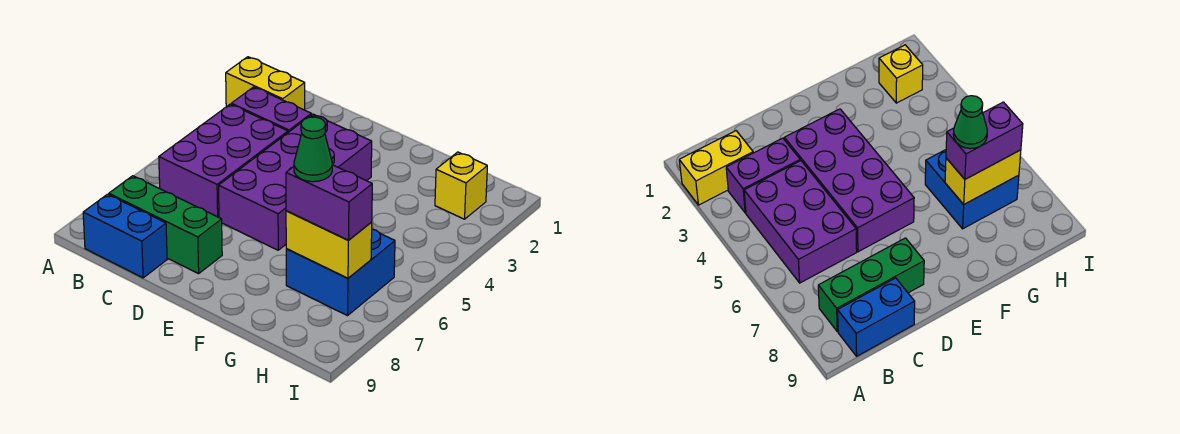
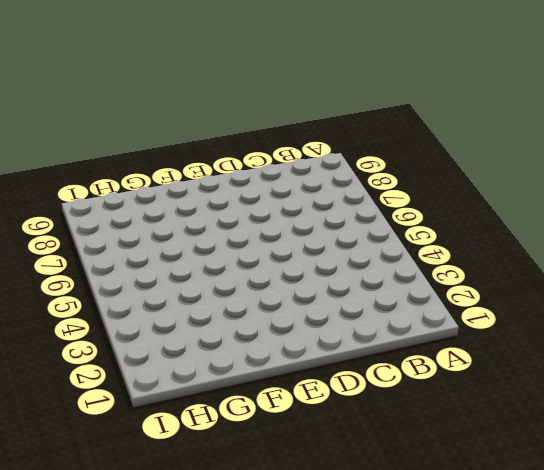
none -> yellow brick A2:B2 level 1
none -> purple brick B3:C3 level 1

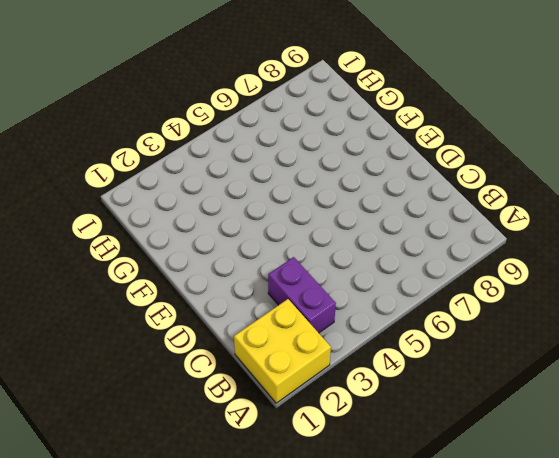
yellow brick A1:B2 level 1 -> yellow brick A2:B2 level 1
none -> purple brick B4:C6 level 1
none -> green brick B8:D8 level 1

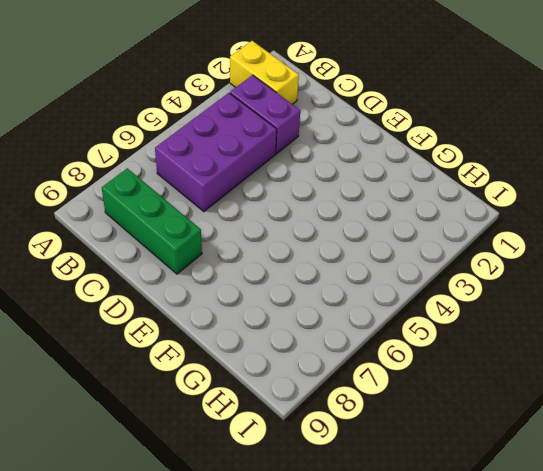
none -> blue brick B9:C9 level 1
none -> purple brick D3:E6 level 1

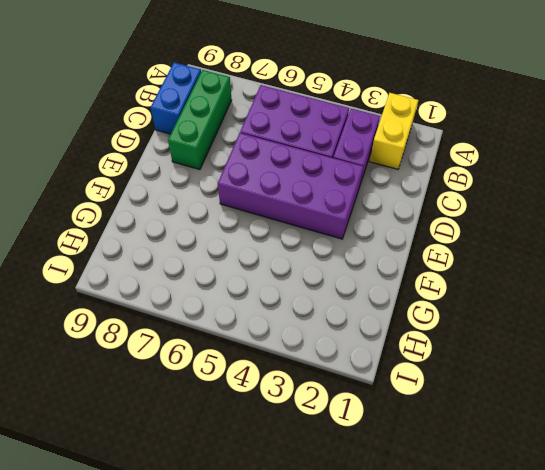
none -> blue brick G6:H7 level 1
none -> yellow brick H2 level 1

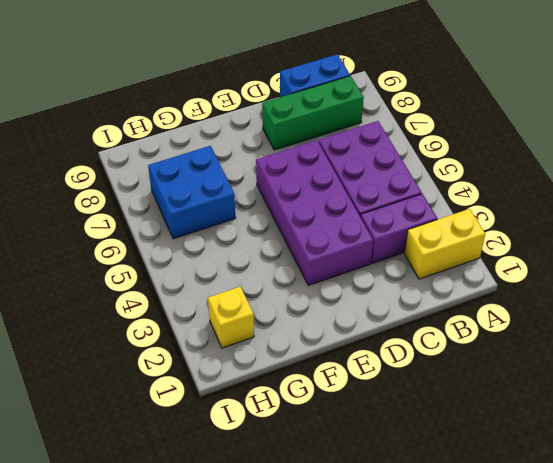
none -> yellow brick G7:H7 level 2
none -> purple brick G7:H7 level 3

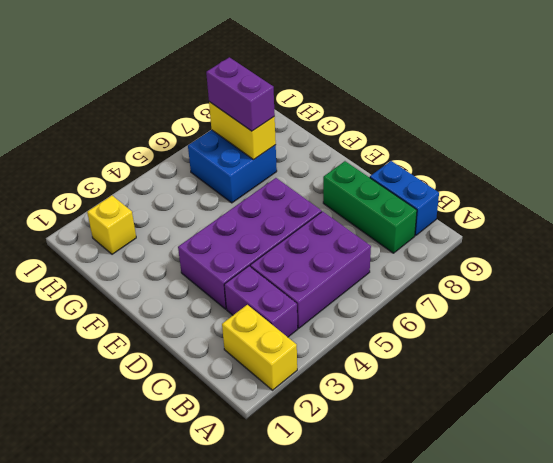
none -> green cone G7 level 4

